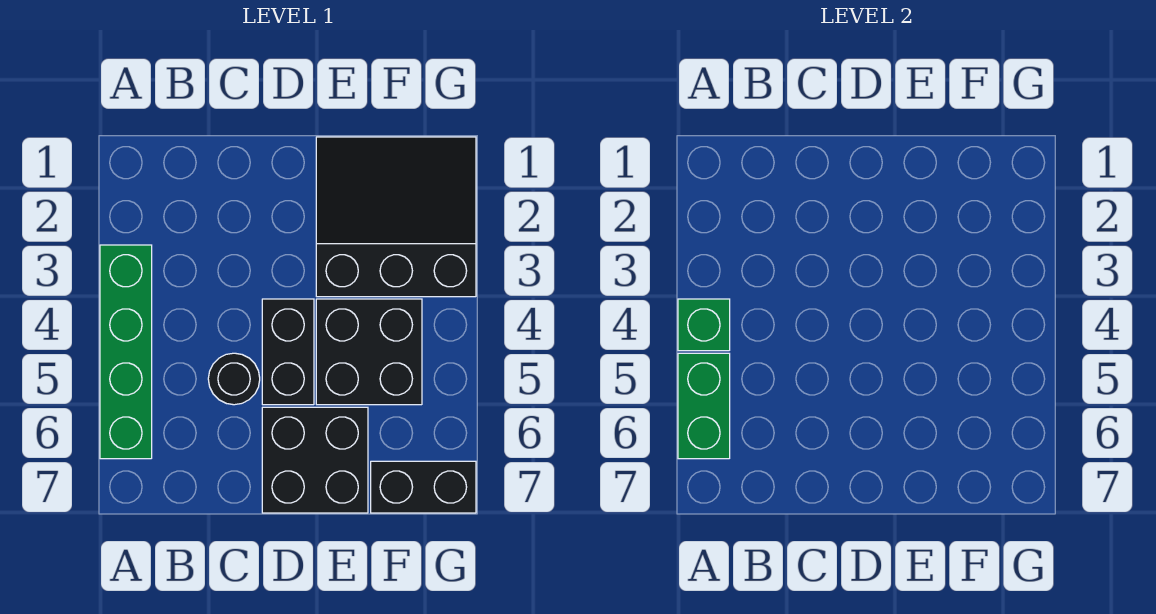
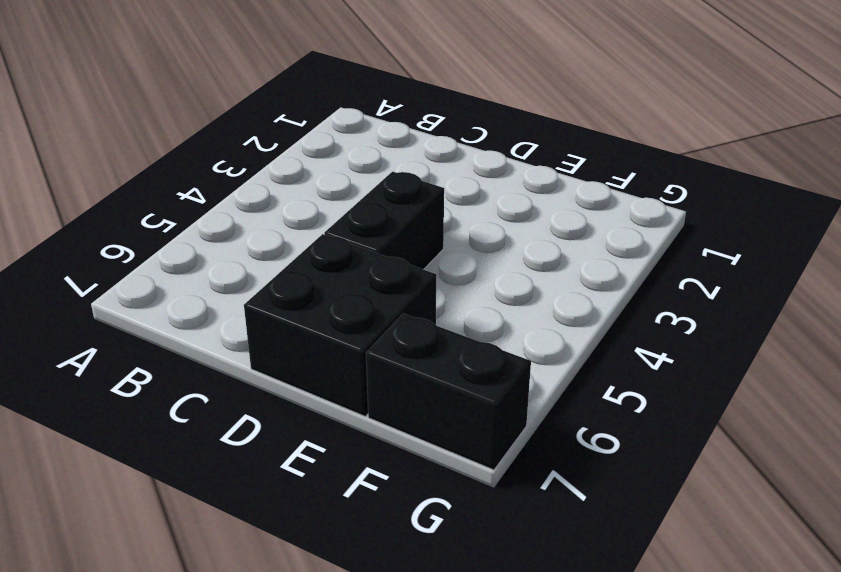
none -> green brick A3:A6 level 1
none -> black round brick C5 level 1

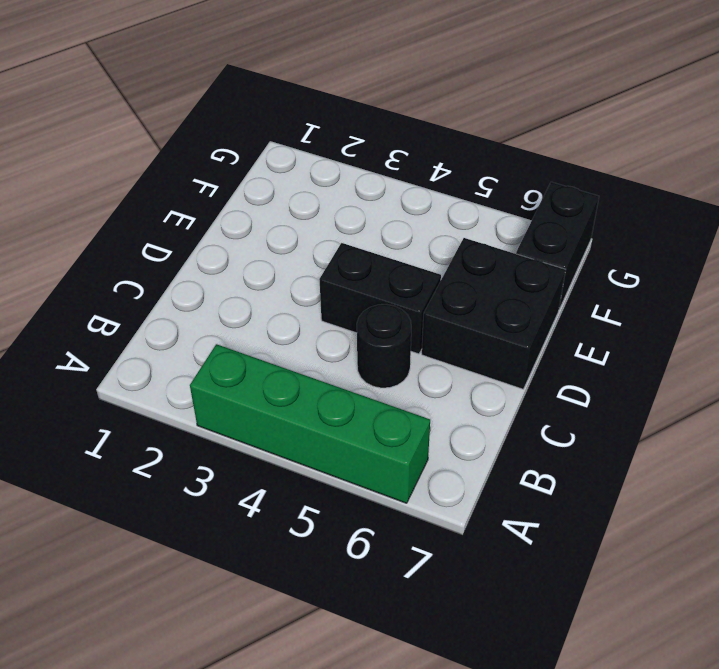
none -> black slope E1:G3 level 1 top 3
none -> black brick E4:F5 level 1

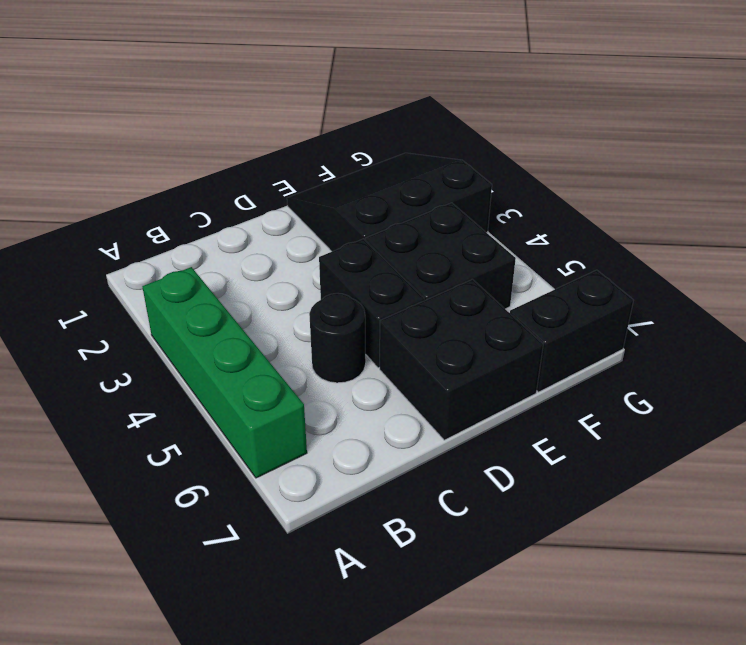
none -> green brick A4 level 2
none -> green brick A5:A6 level 2

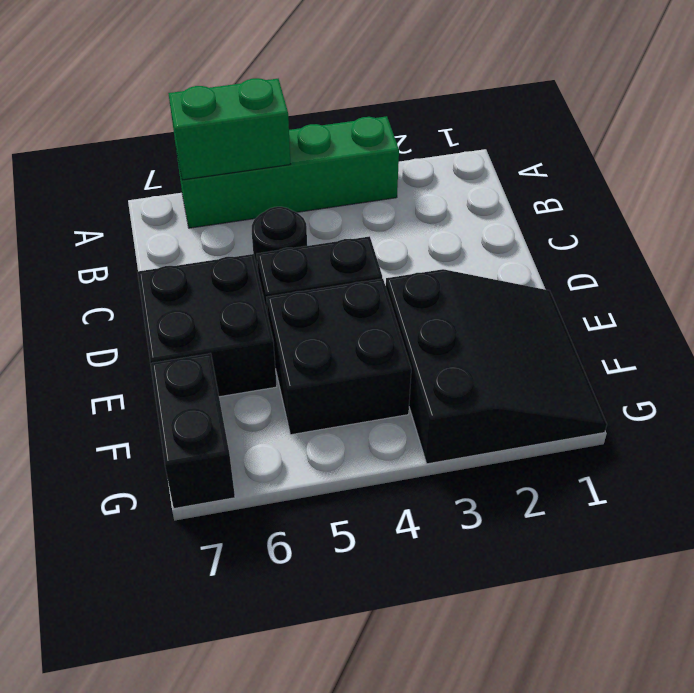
none -> green brick A4 level 2

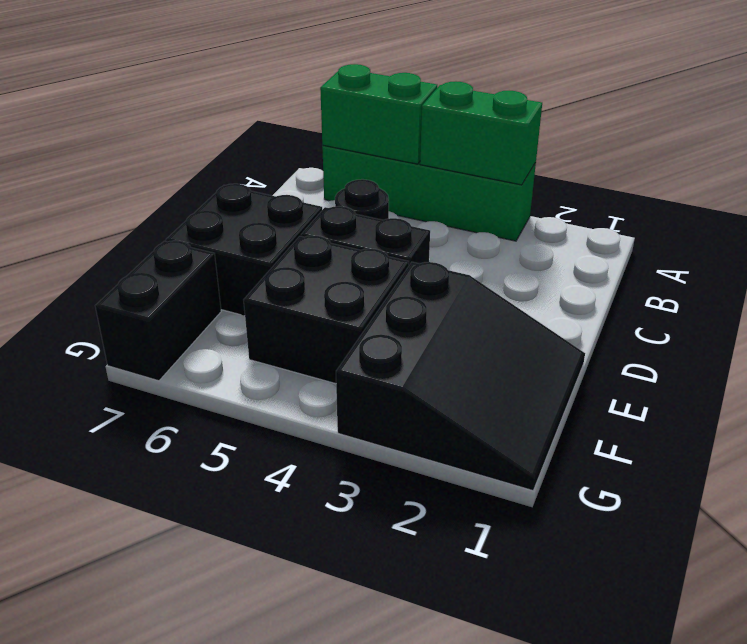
green brick A3:A4 level 2 -> green brick A4 level 2

